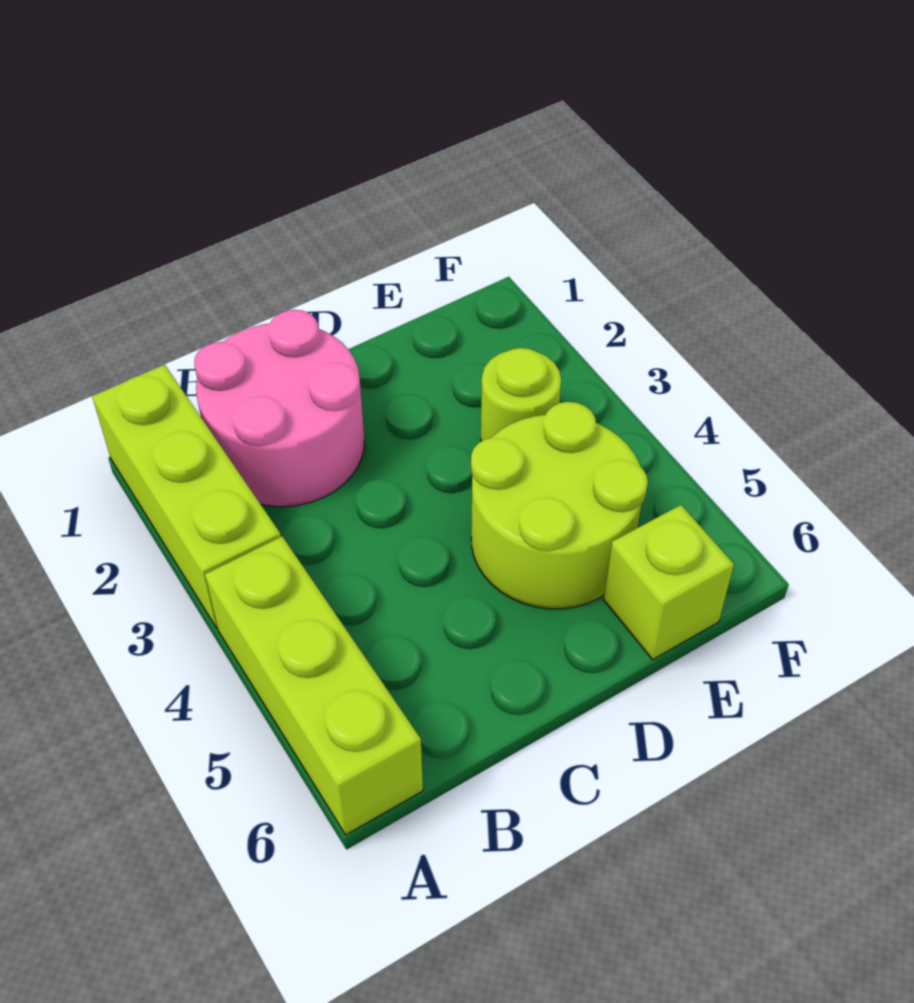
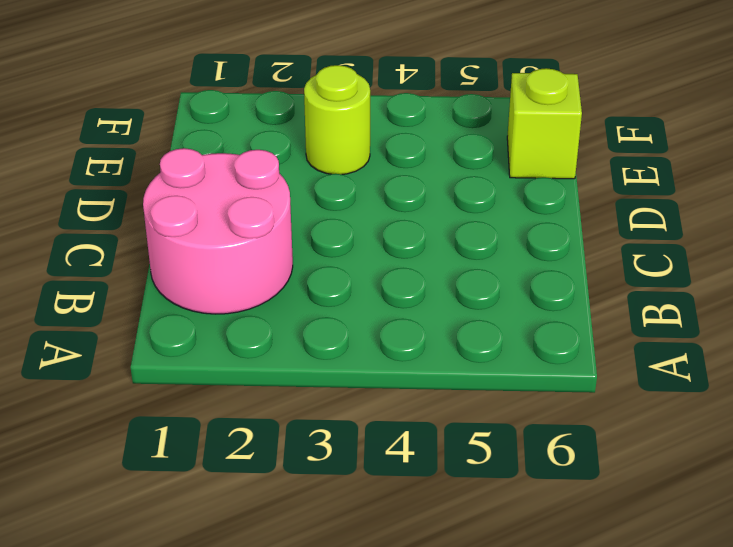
none -> lime brick A1:A3 level 1
none -> lime brick A4:A6 level 1

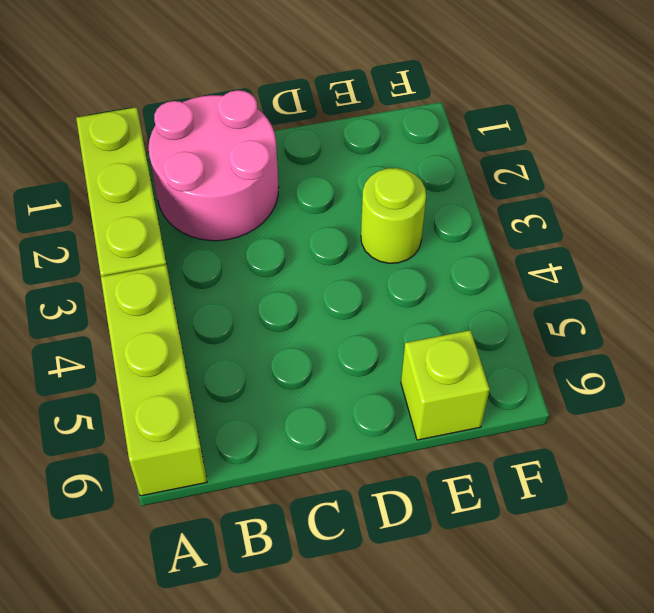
none -> lime round brick D4:E5 level 1

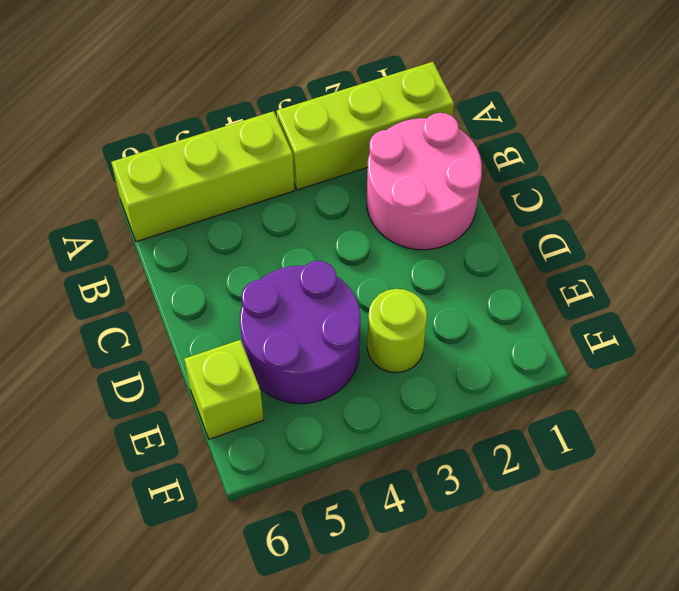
purple round brick D4:E5 level 1 -> lime round brick D4:E5 level 1

